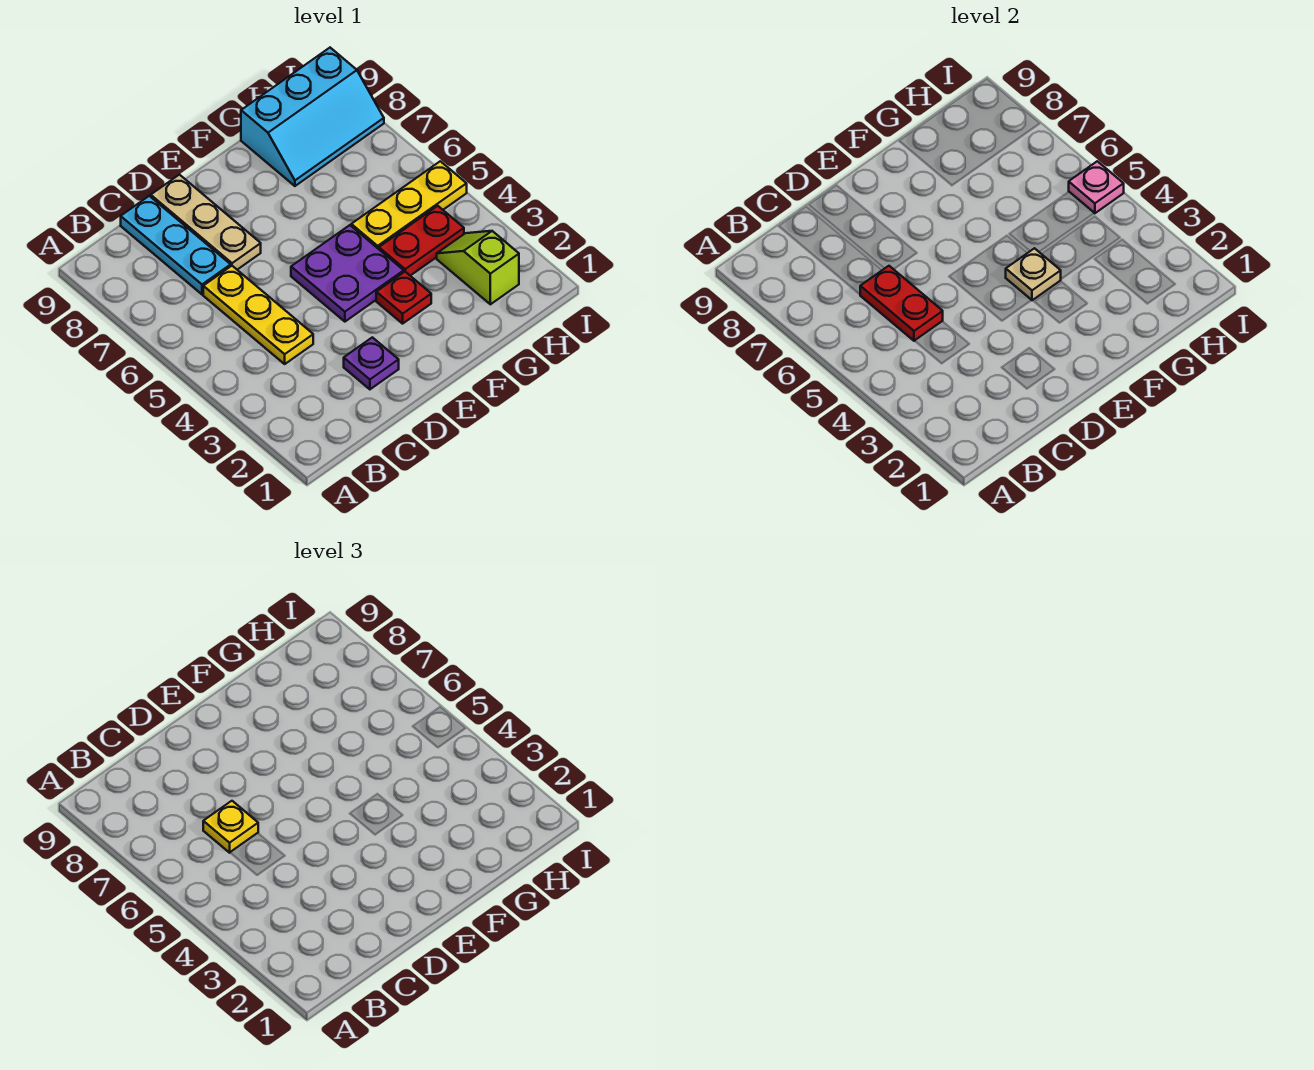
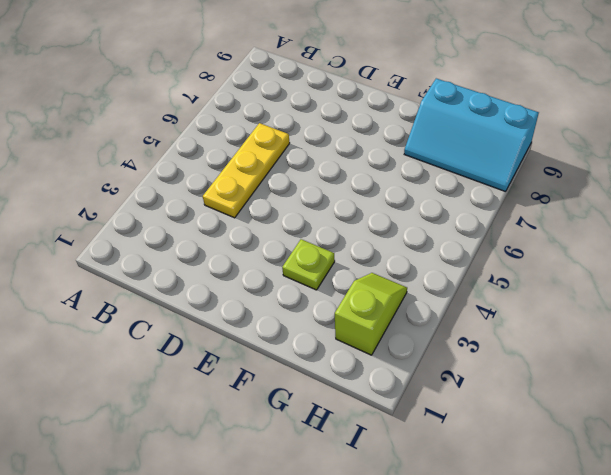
lime plate F3 level 1 -> red plate F3 level 1
none -> cyan plate C7:C9 level 1
none -> purple plate D2 level 1
none -> tan plate D7:D9 level 1

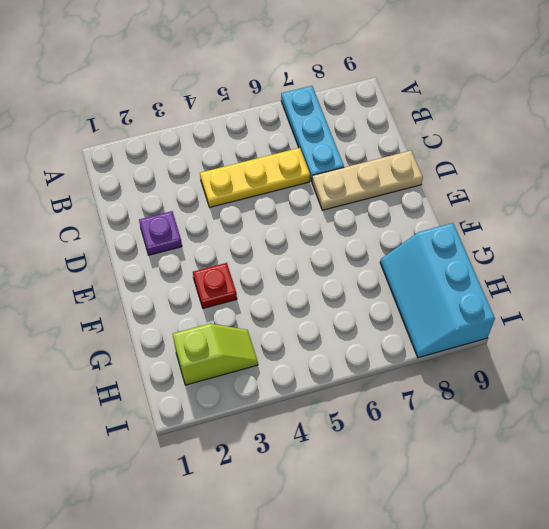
cyan plate A7:C7 level 1 -> cyan plate C7:C9 level 1
none -> purple plate E4:F5 level 1
none -> red plate G4:H4 level 1
none -> yellow plate G5:I5 level 1

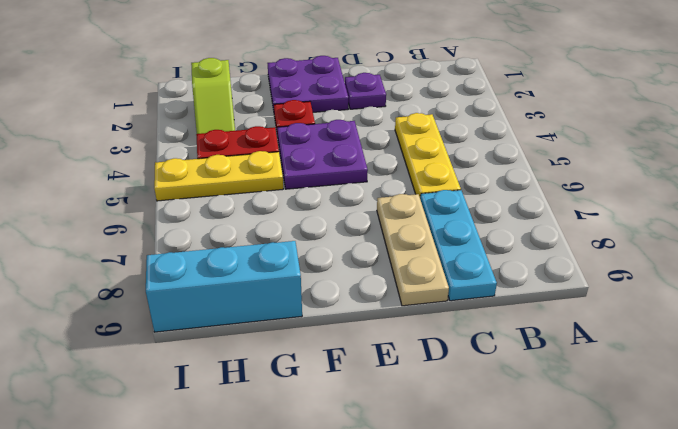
purple plate E1:F2 level 1 -> none
none -> red plate C5:C6 level 2
none -> tan plate F4 level 2
none -> pink plate I5 level 2

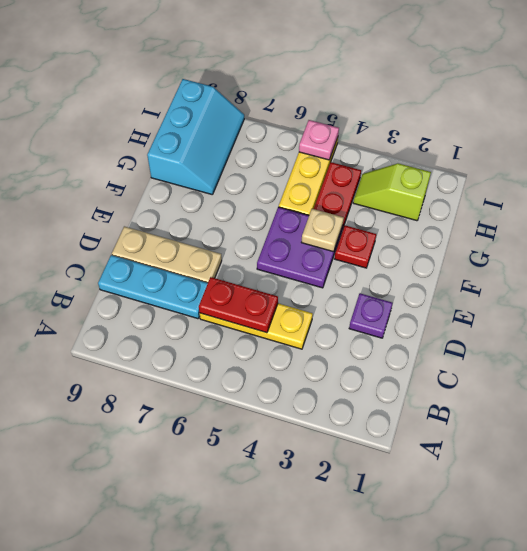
none -> yellow plate C6 level 3

